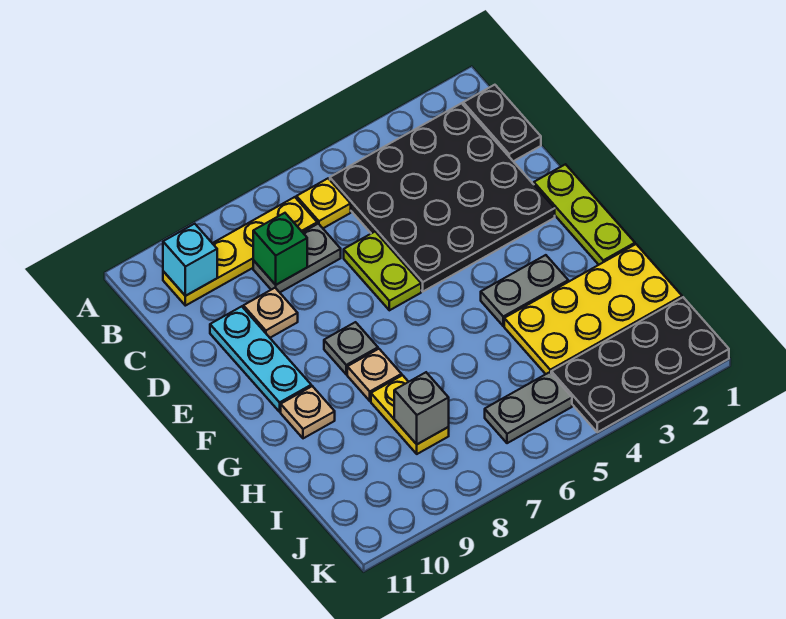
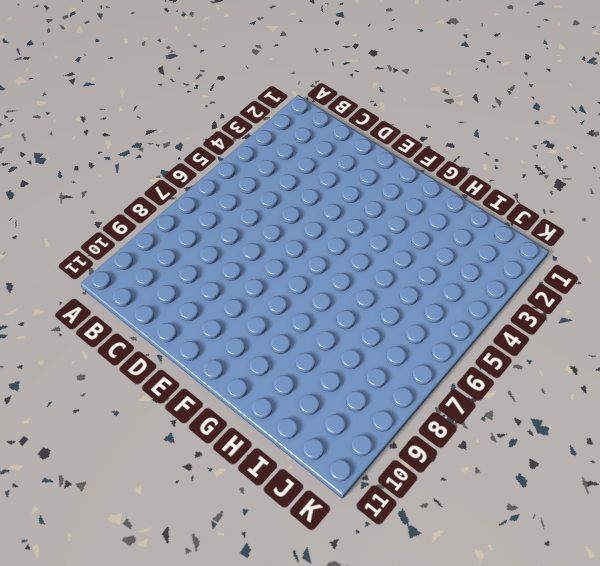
none -> black plate B1:C1 level 1
none -> black plate B2:E5 level 1
none -> yellow plate B6 level 1

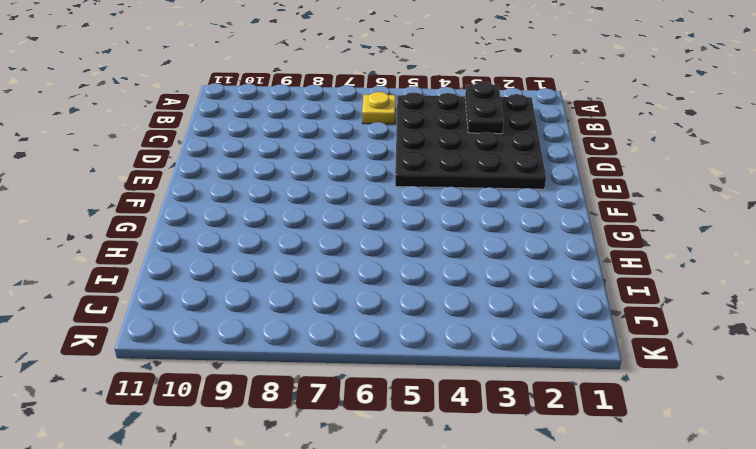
black plate B3:C3 level 2 -> black plate B1:C1 level 1
none -> yellow plate B7:B10 level 1
none -> grey plate C7:C8 level 1
none -> lime plate D6:E6 level 1

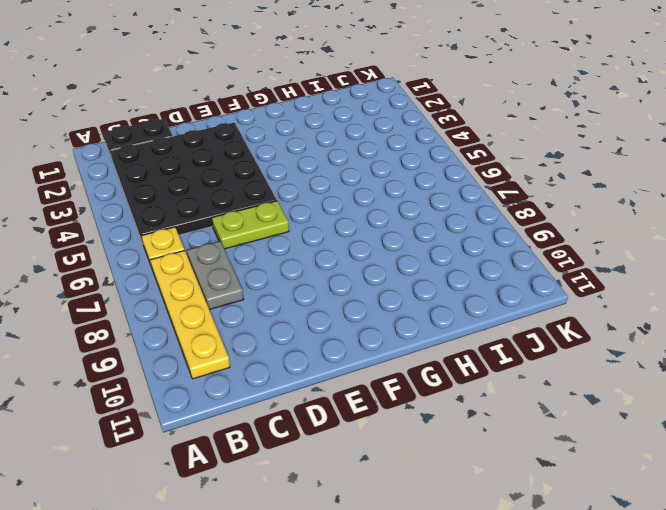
none -> tan plate D9 level 1
none -> cyan plate D10:F10 level 1
none -> lime plate E1:G1 level 1

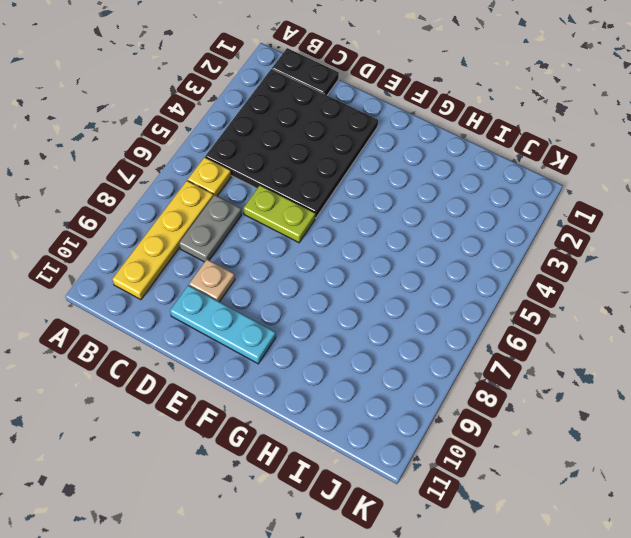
none -> lime plate E1:G1 level 1
none -> grey plate F8 level 1
none -> grey plate G3:G4 level 1

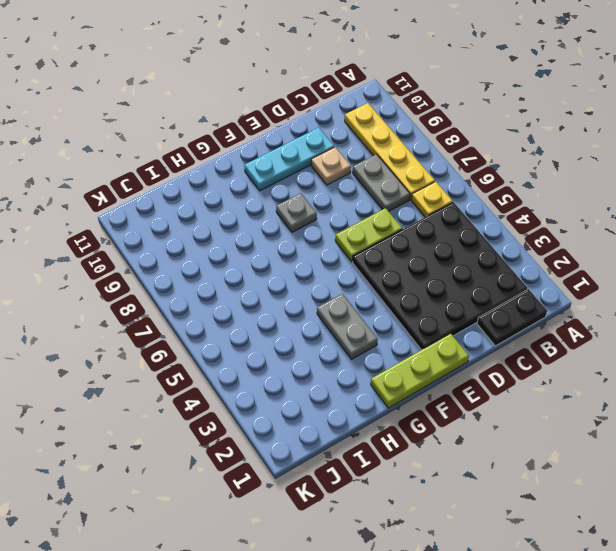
none -> tan plate G8 level 1
none -> tan plate G10 level 1
none -> yellow plate H1:I4 level 1

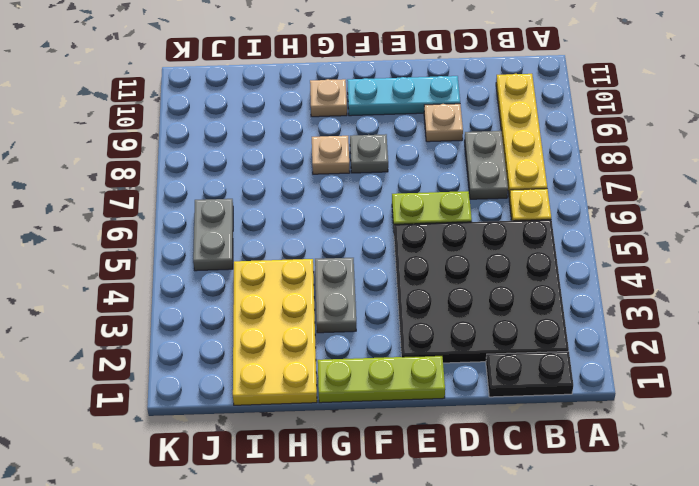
none -> yellow plate H8:I8 level 1
none -> black plate J1:K4 level 1
none -> cyan brick B10 level 2

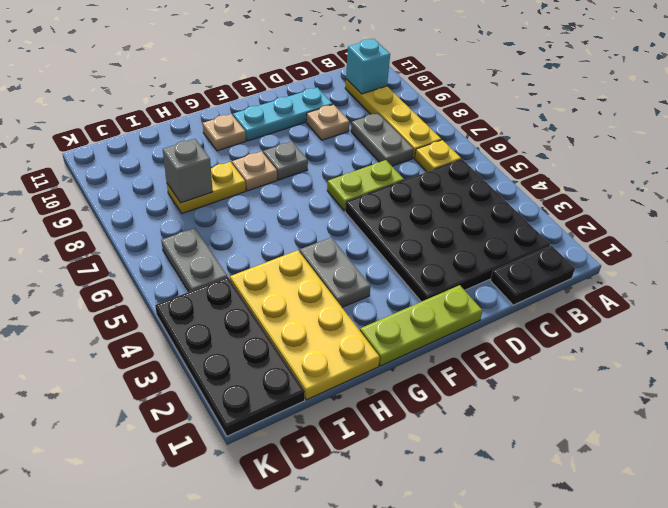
none -> green brick C8 level 2

